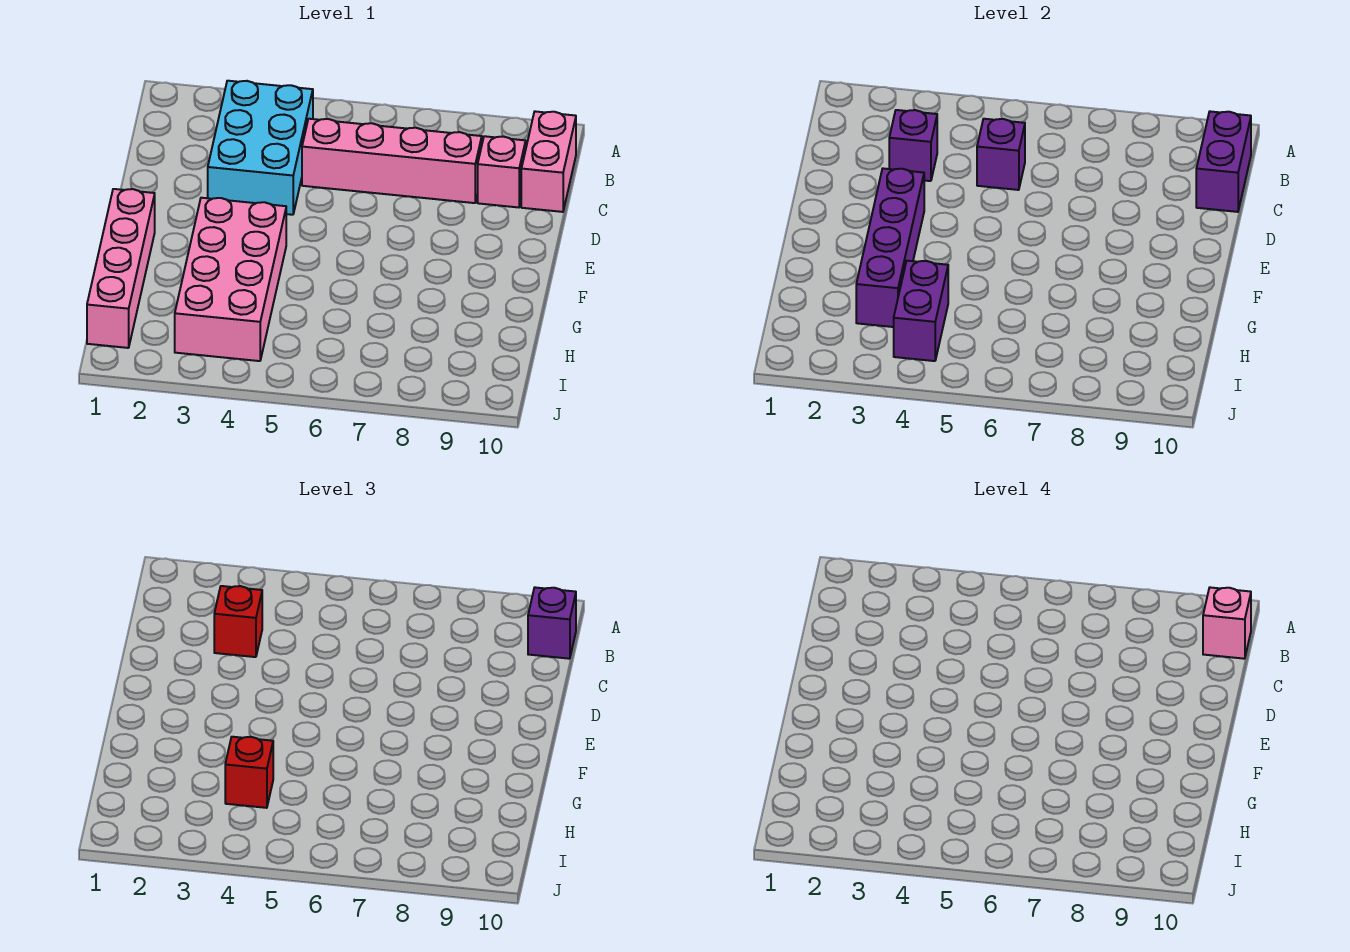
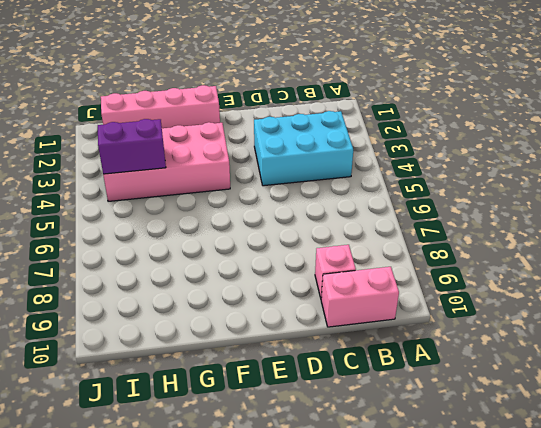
none -> pink brick C5:C8 level 1
none -> purple brick B10:C10 level 2
none -> purple brick C3 level 2

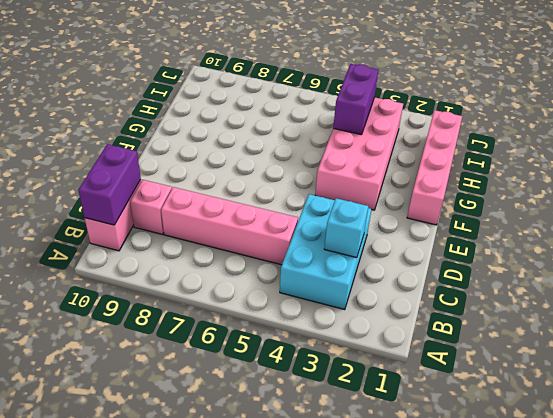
cyan brick C3 level 2 -> purple brick C3 level 2
none -> purple brick C5 level 2
none -> purple brick E3:H3 level 2
none -> purple brick B10 level 3

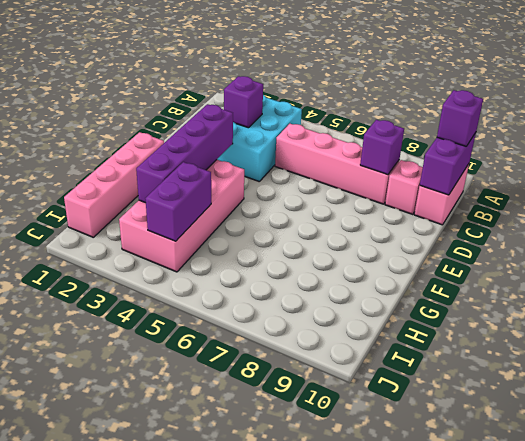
purple brick C8 level 2 -> purple brick C5 level 2
none -> red brick C3 level 3
none -> red brick H4 level 3
none -> pink brick B10 level 4

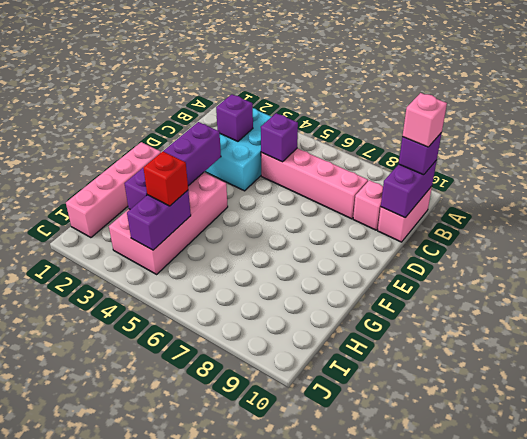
none -> red brick C3 level 3

